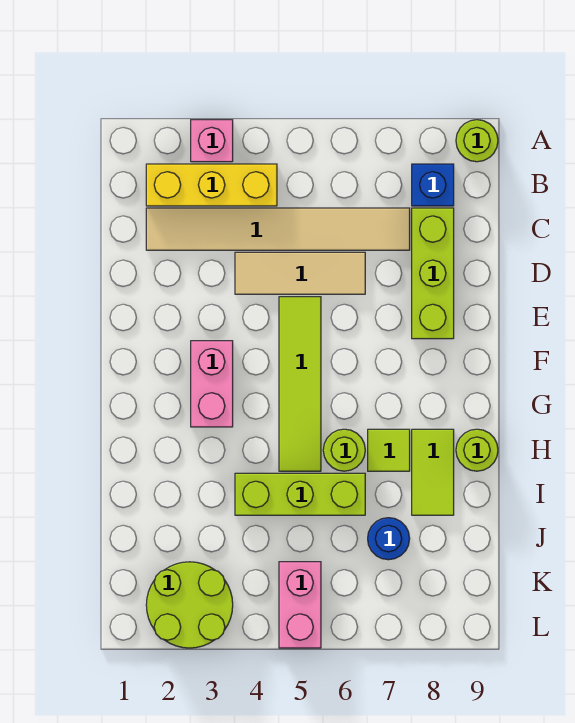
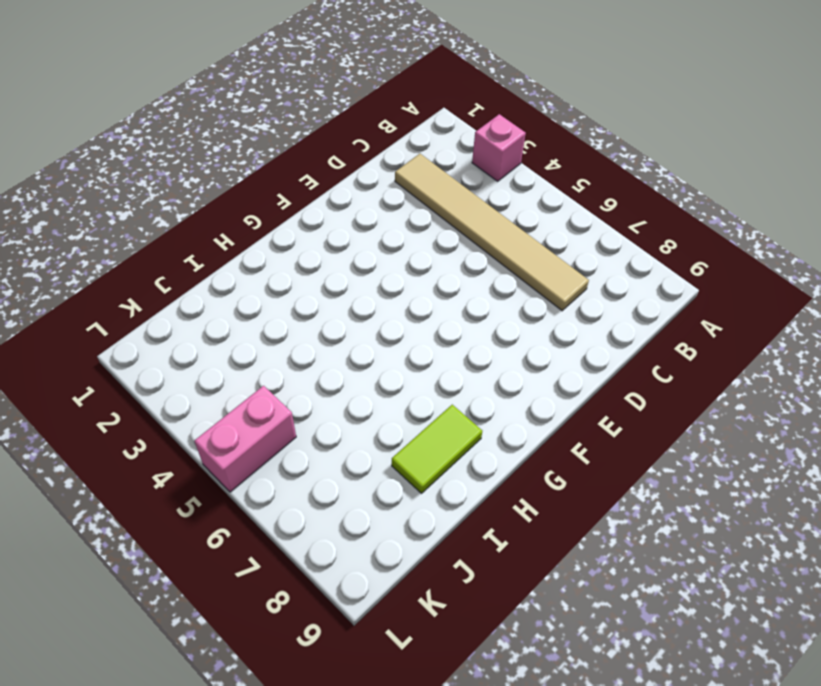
none -> lime round brick A9 level 1
none -> yellow brick B2:B4 level 1
none -> blue brick B8 level 1

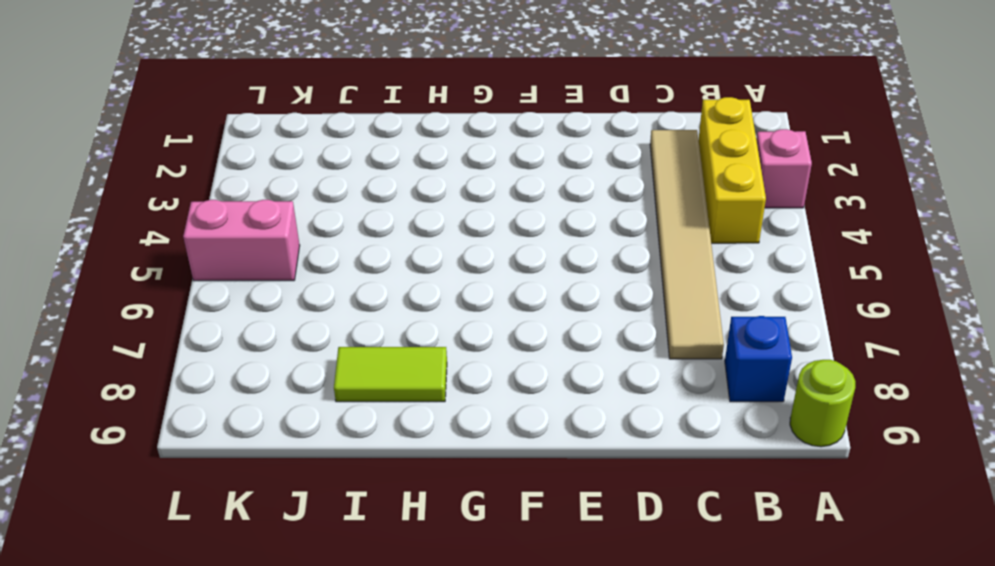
none -> lime brick C8:E8 level 1
none -> tan tile D4:D6 level 1
none -> lime tile E5:H5 level 1

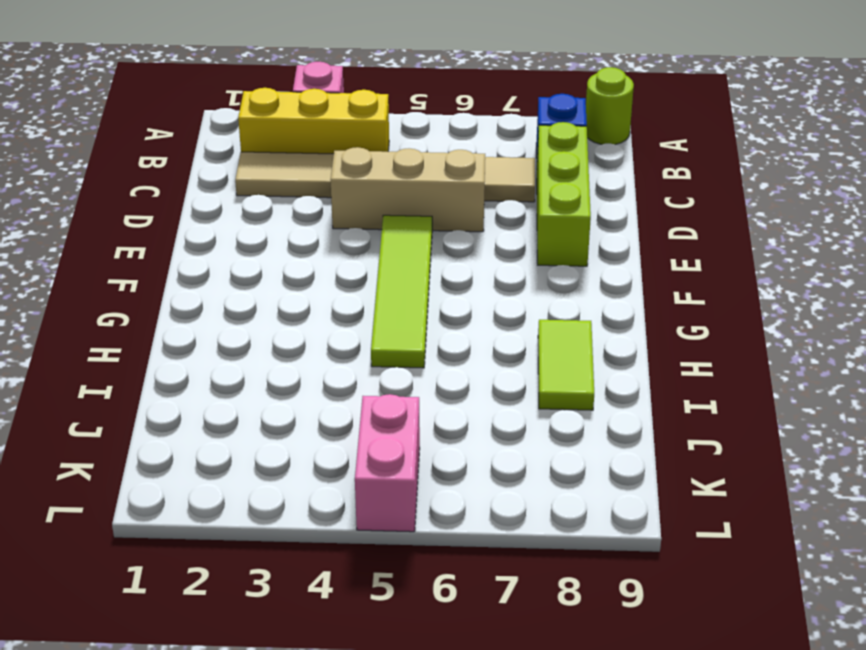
tan brick D4:D6 level 1 -> tan tile D4:D6 level 1
none -> pink brick F3:G3 level 1
none -> lime round brick H6 level 1
none -> lime tile H7 level 1

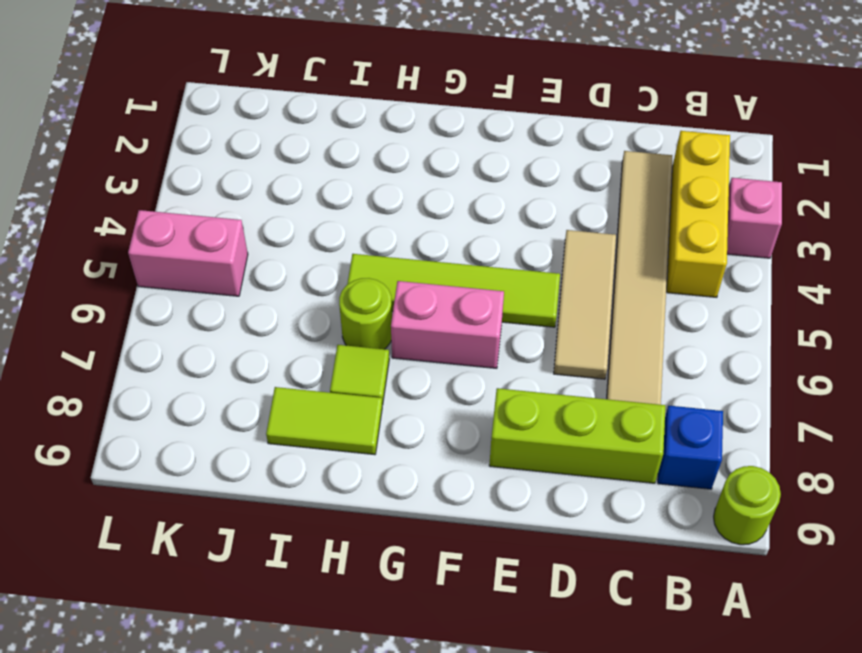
pink brick F6:G6 level 1 -> pink brick F3:G3 level 1
none -> lime round brick H9 level 1
none -> lime brick I4:I6 level 1
none -> blue round brick J7 level 1

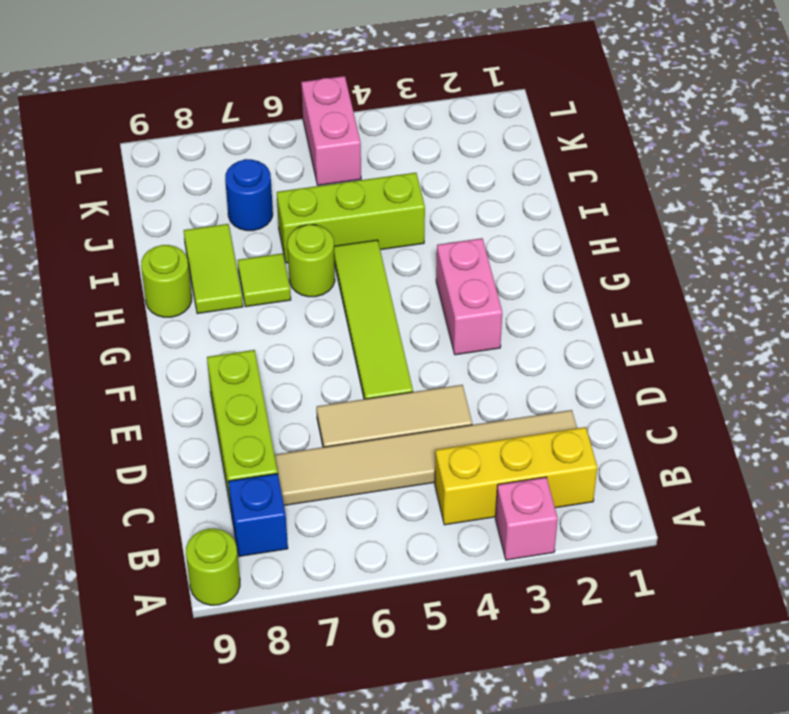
none -> lime round brick K2:L3 level 1

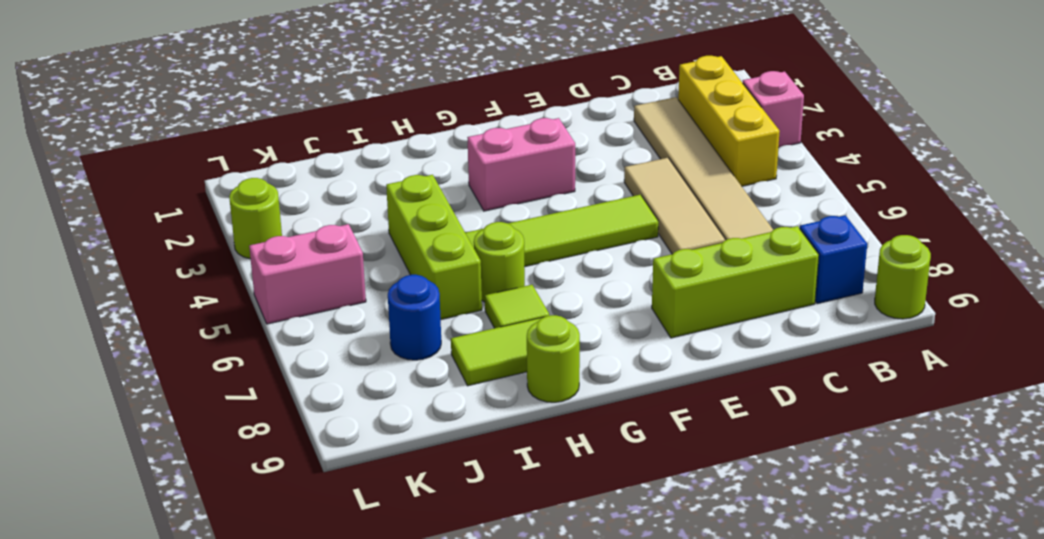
lime round brick L3 level 1 -> lime round brick K2:L3 level 1

